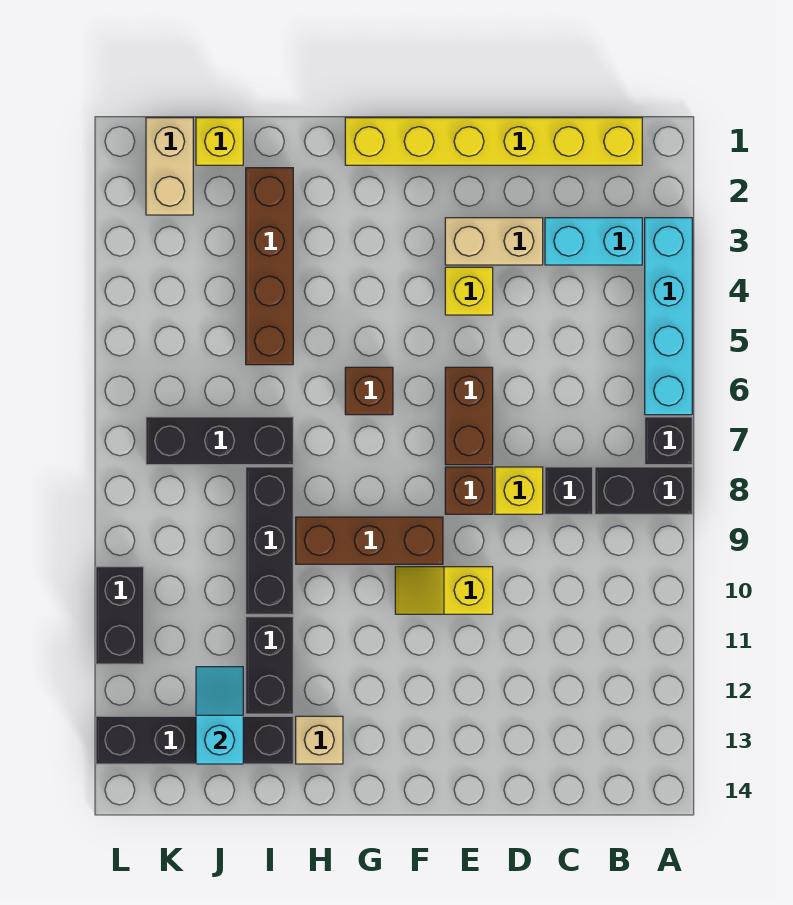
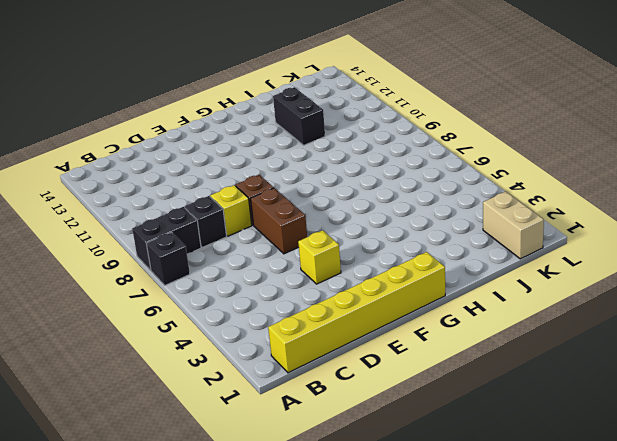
none -> cyan brick A3:A6 level 1
none -> cyan brick B3:C3 level 1
none -> tan brick D3:E3 level 1

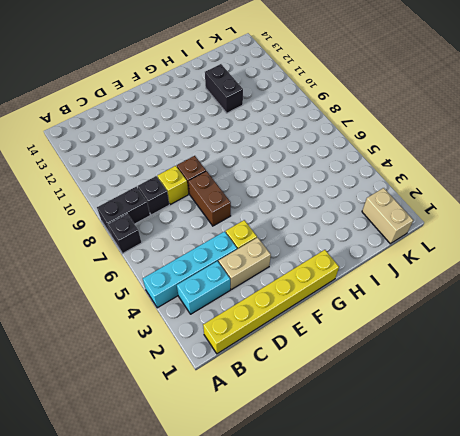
cyan brick A4:D4 level 1 -> cyan brick A3:A6 level 1
none -> yellow slope E10:F10 level 1 top E
none -> brown brick F9:H9 level 1
none -> brown brick G6 level 1

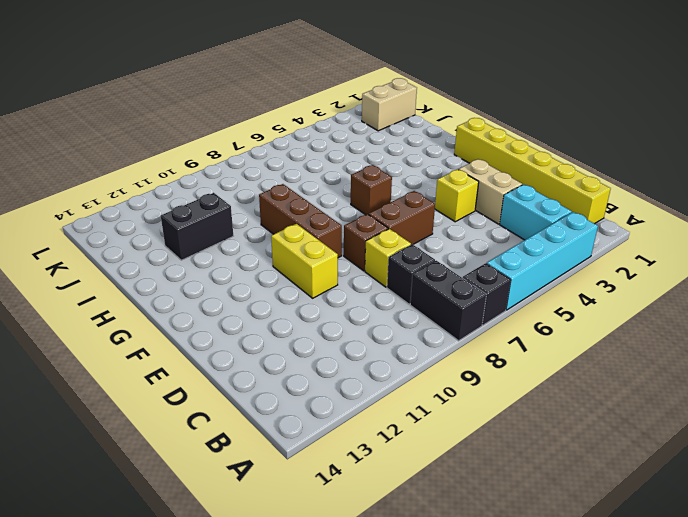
yellow brick E10:F10 level 1 -> yellow slope E10:F10 level 1 top E
none -> tan brick H13 level 1
none -> brown brick I2:I5 level 1
none -> black brick I7:K7 level 1

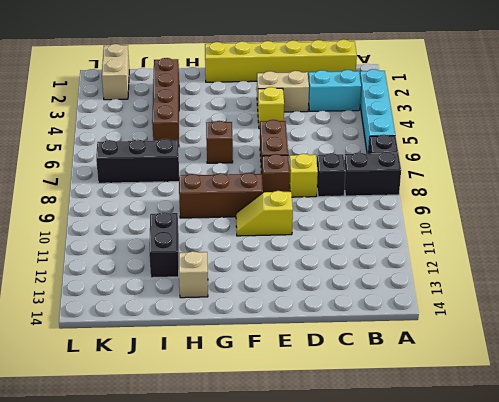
none -> black brick I8:I10 level 1
none -> black brick I13:L13 level 1
none -> yellow brick J1 level 1

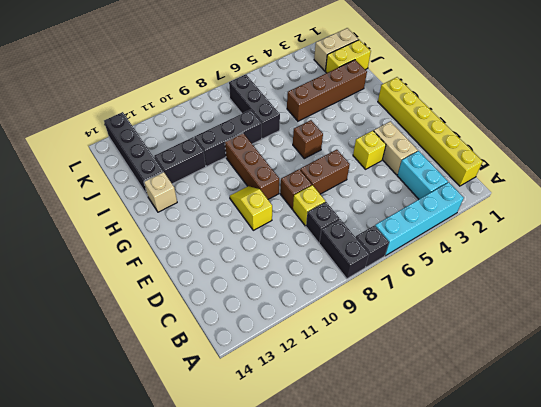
yellow brick J1:J2 level 1 -> yellow brick J1 level 1
none -> black brick L10:L11 level 1
none -> cyan slope J12:J13 level 2 top 13

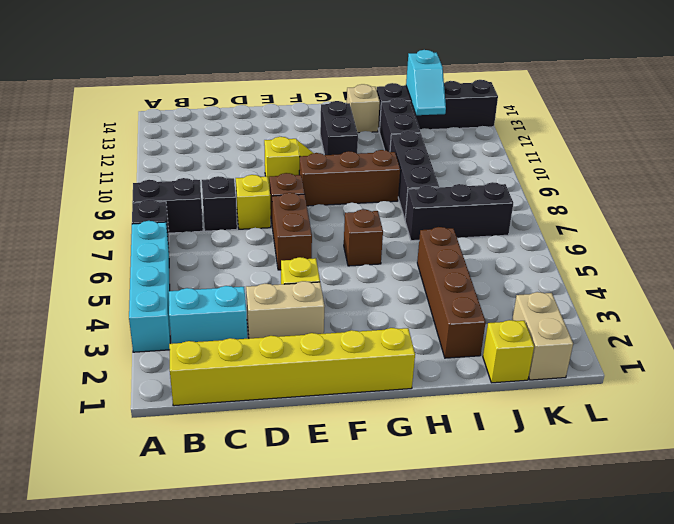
black brick G11:G12 level 1 -> black brick L10:L11 level 1

